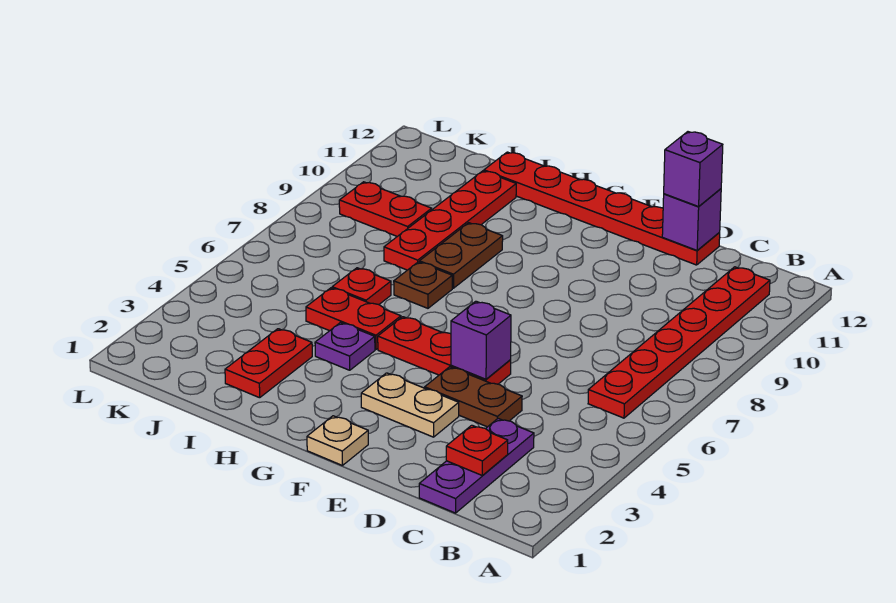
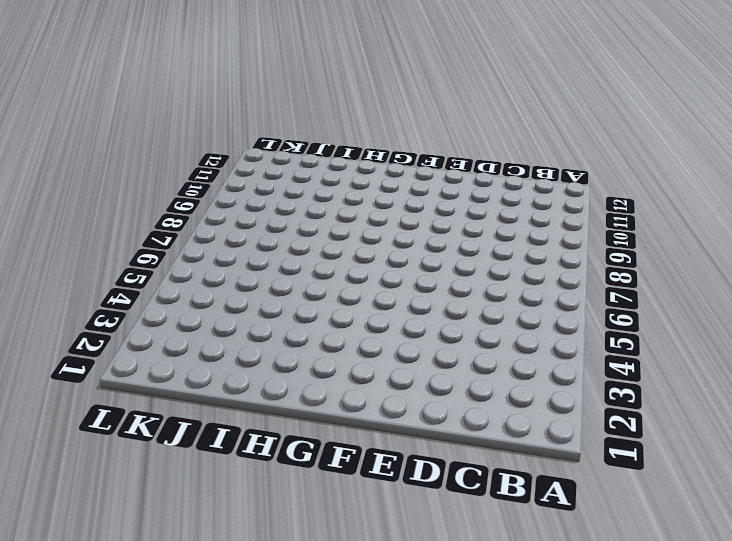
none -> red plate B6:B11 level 1
none -> purple plate C1:C3 level 1
none -> brown plate D4:E4 level 1

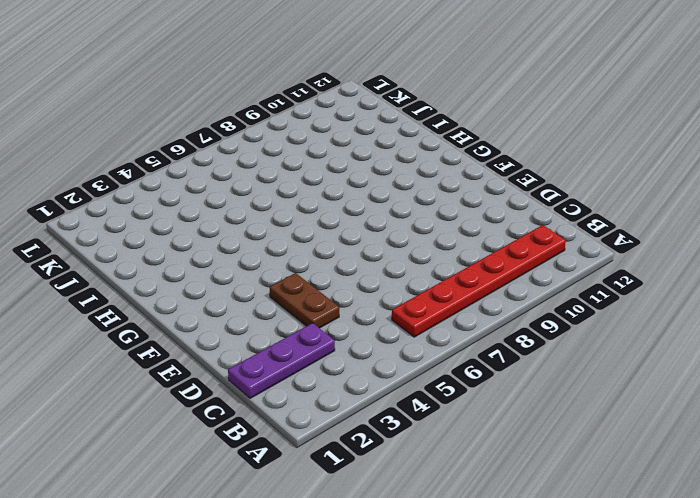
none -> red plate D12:I12 level 1
none -> tan plate E3:F3 level 1
none -> red plate E5:G5 level 1

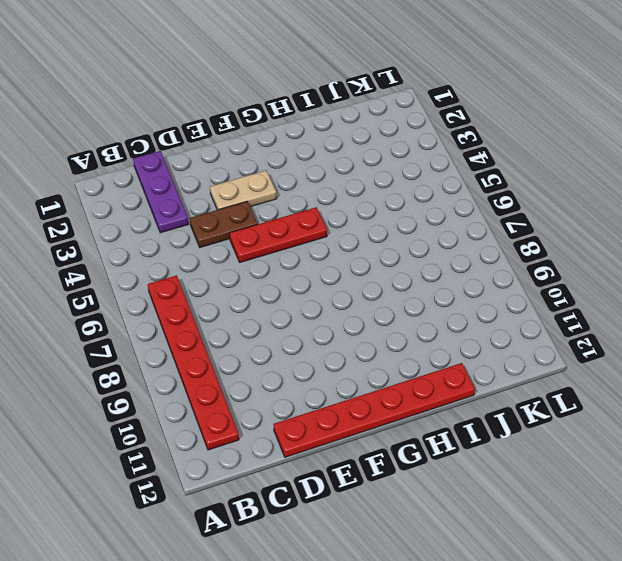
none -> tan plate F1 level 1
none -> purple plate H4 level 1
none -> red plate H5:I5 level 1

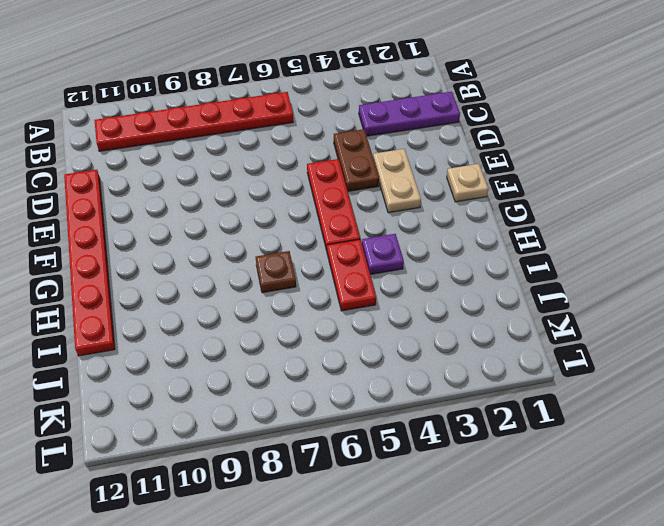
none -> brown plate H8:H9 level 1
none -> red plate I2:I3 level 1
none -> red plate I6 level 1

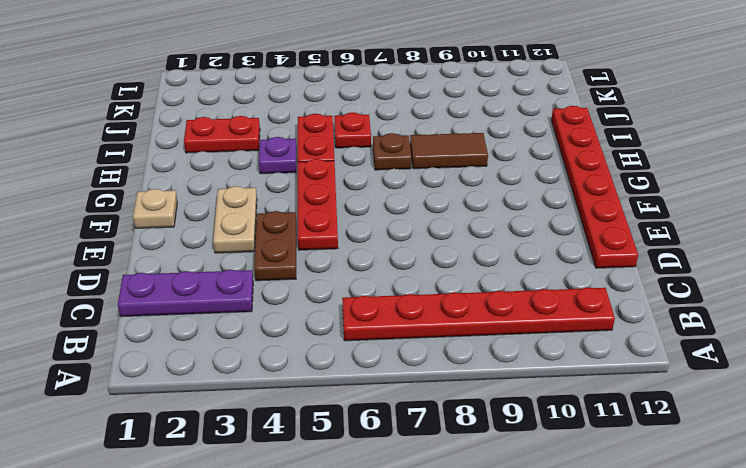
brown tile H8:H9 level 1 -> brown plate H8:H9 level 1
none -> red plate I8:I11 level 1
none -> red plate J9:K9 level 1
none -> red plate C2 level 2

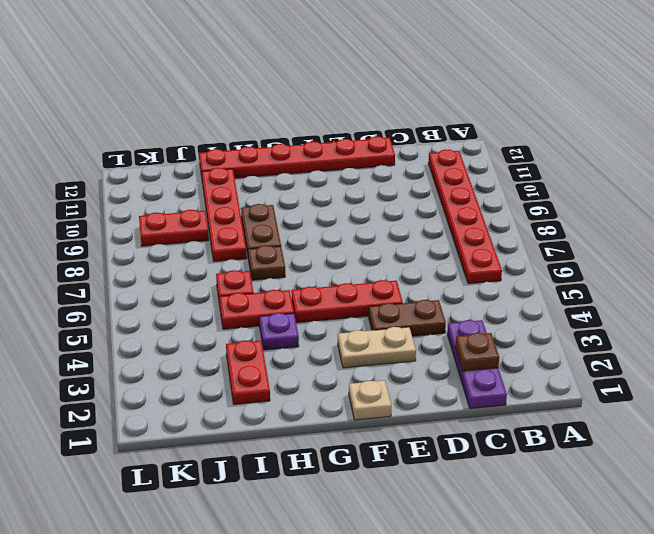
brown plate C2 level 2 -> red plate C2 level 2
none -> purple brick D12 level 2
none -> purple brick E5 level 2
none -> purple brick D12 level 3

